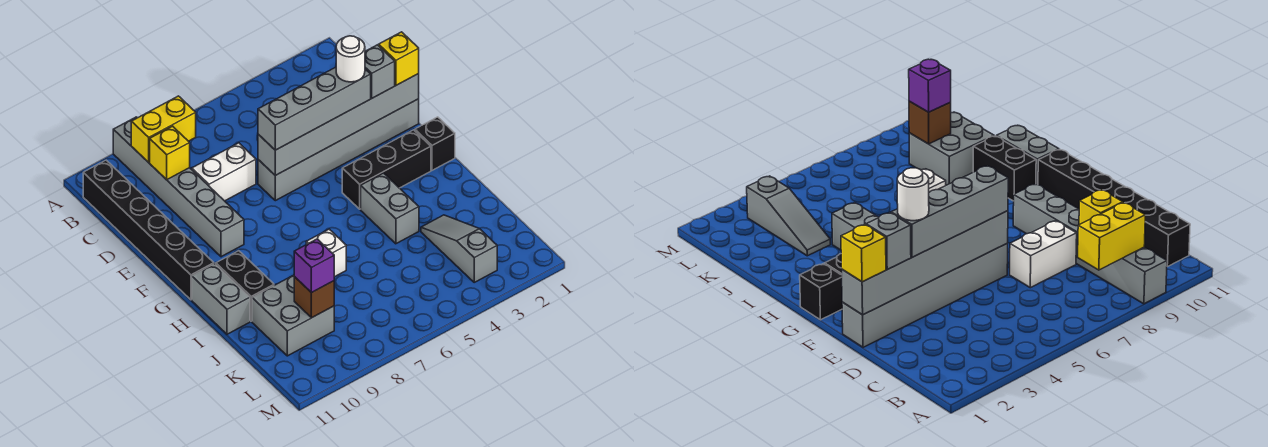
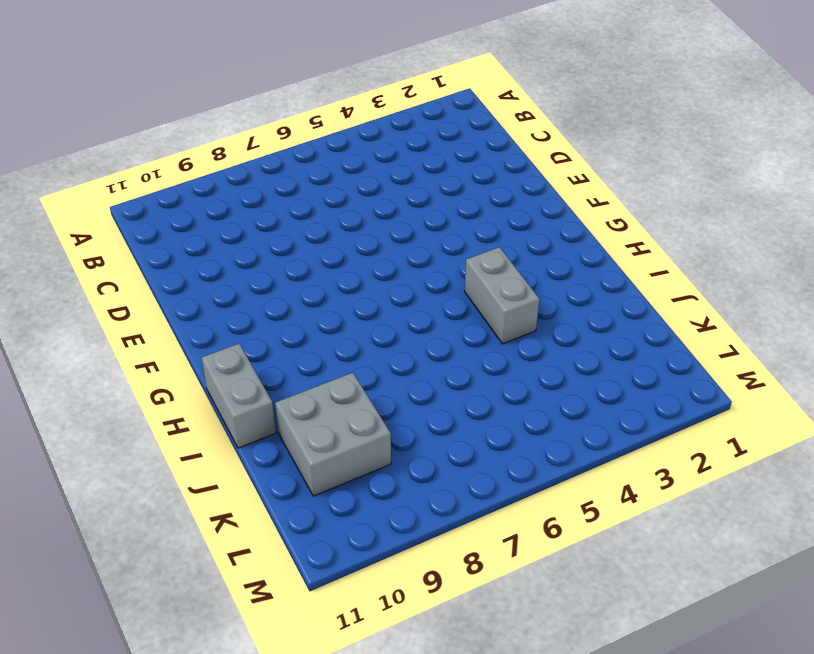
none -> grey brick A9:F9 level 1
none -> black brick B11:G11 level 1
none -> white brick D7:D8 level 1

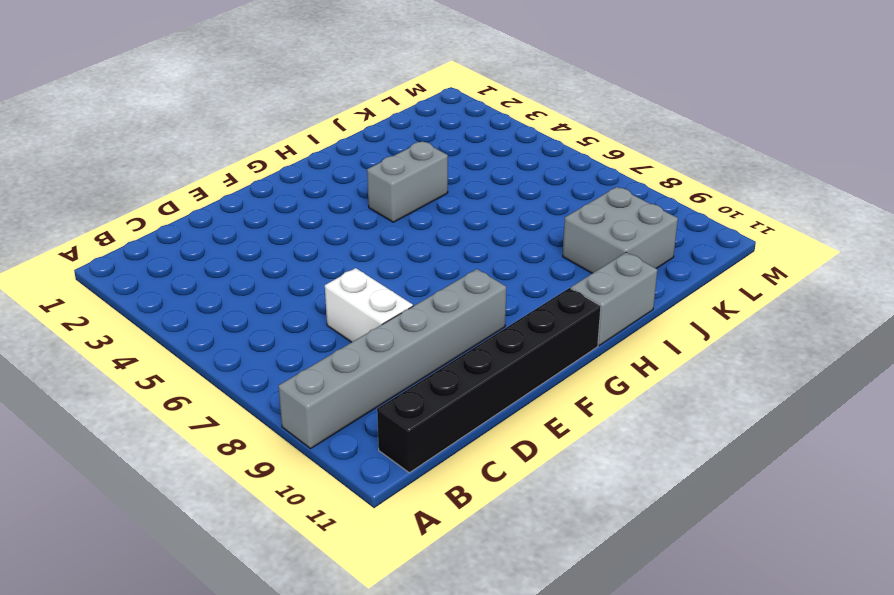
none -> grey brick E1:E6 level 1
none -> black brick G1 level 1
none -> black brick G2:G4 level 1

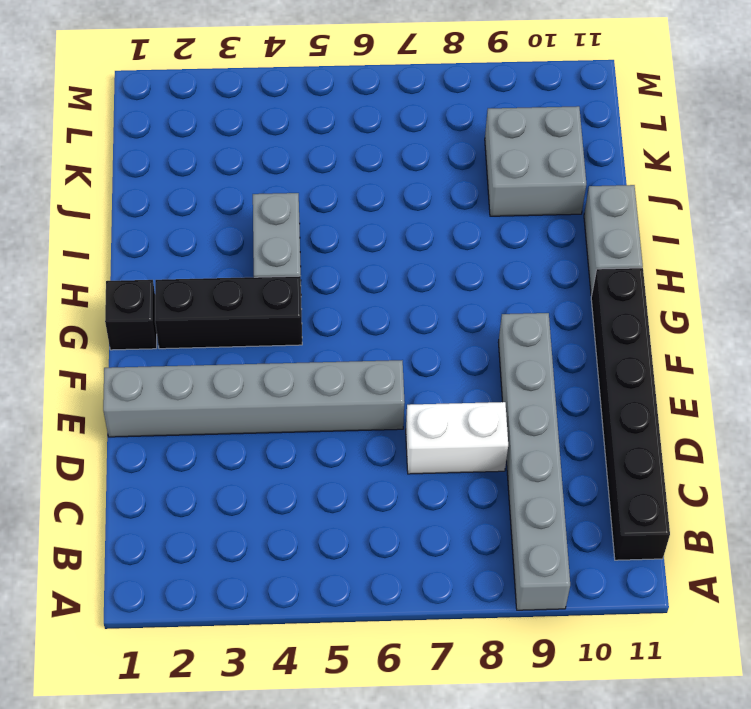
none -> black brick H10:I10 level 1
none -> white brick I7 level 1
none -> grey slope J3:L3 level 1 top L

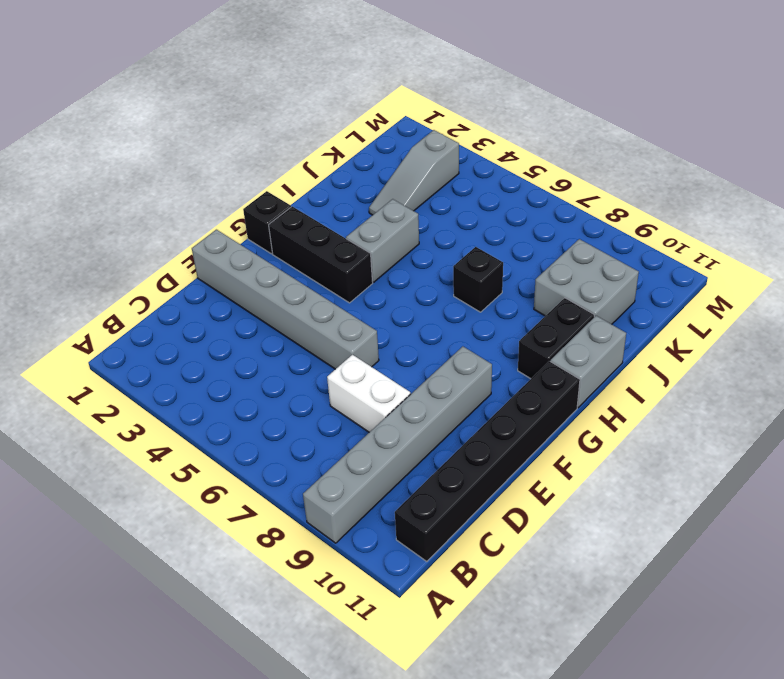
black brick I7 level 1 -> white brick I7 level 1
none -> yellow brick B8:B9 level 2
none -> yellow brick C9 level 2
none -> grey brick E1:E6 level 2

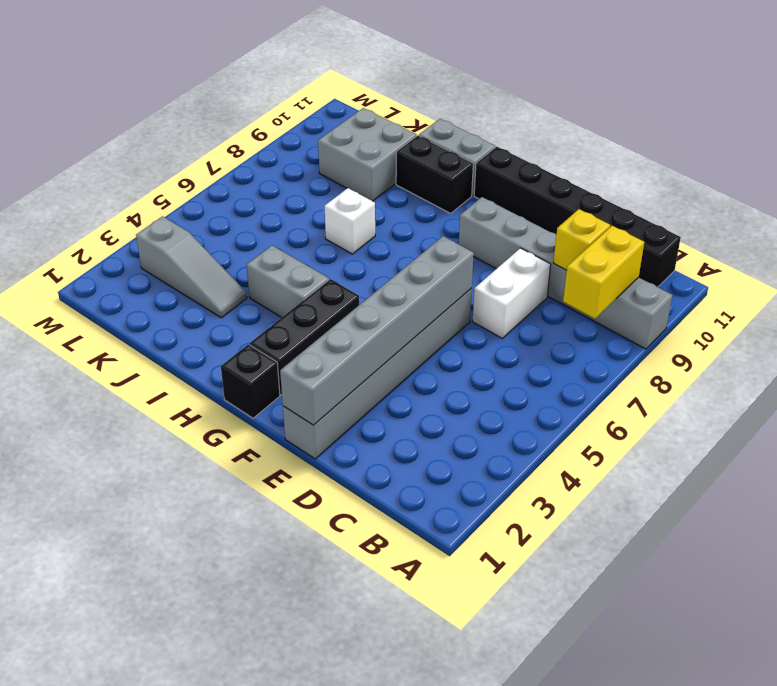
none -> brown brick K9 level 2
none -> yellow brick E1 level 3
none -> grey brick E2 level 3

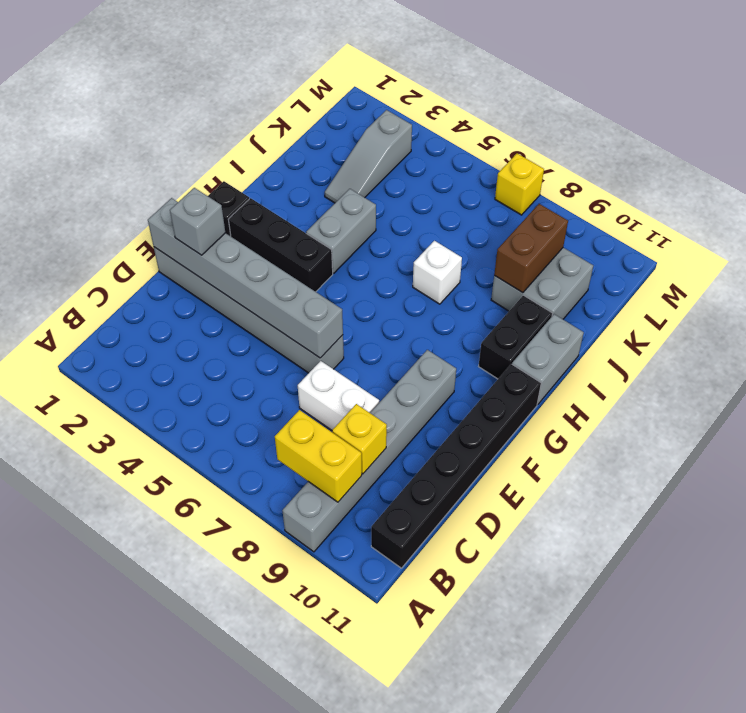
brown brick J9:K9 level 2 -> brown brick K9 level 2
yellow brick M7 level 1 -> yellow brick E1 level 3
none -> grey brick E3:E6 level 3
none -> purple brick K9 level 3
none -> white round brick E3 level 4

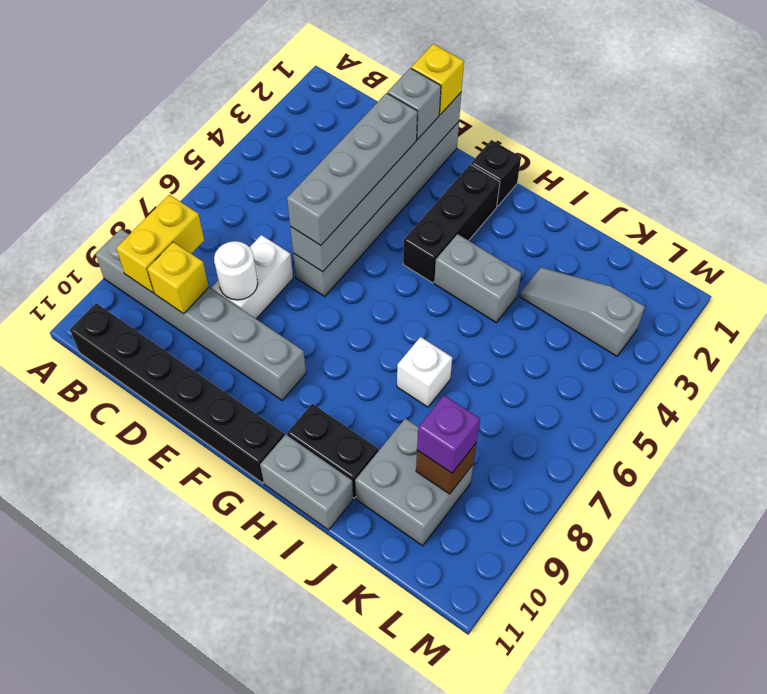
white round brick D8 level 2 -> white round brick E3 level 4

